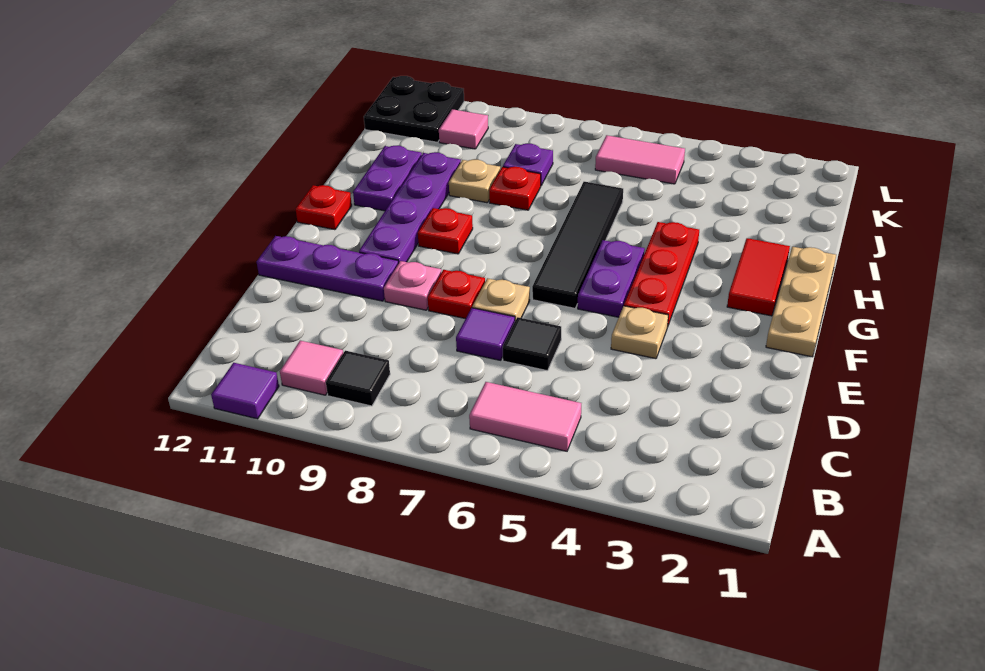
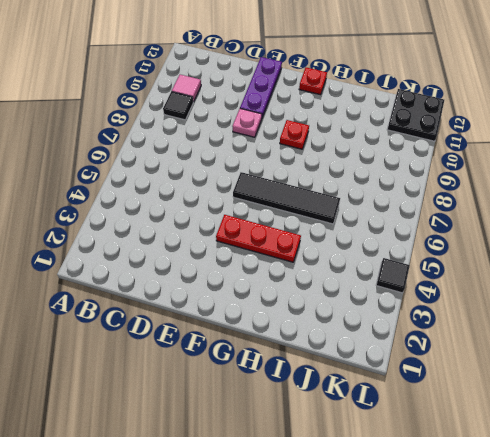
black tile L4 level 1 -> black tile D6 level 1
none -> purple tile A11 level 1
none -> pink tile B5:B6 level 1
none -> purple tile D7 level 1

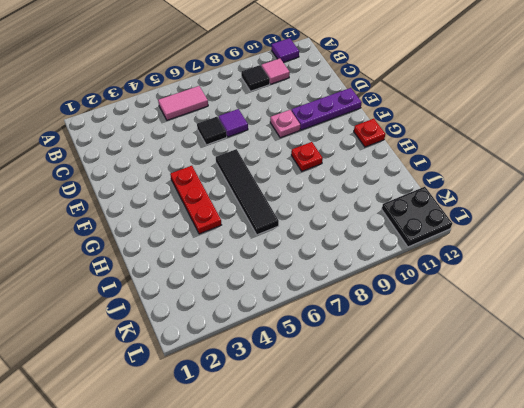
none -> tan plate E4 level 1
none -> tan plate E7 level 1
none -> red plate E8 level 1

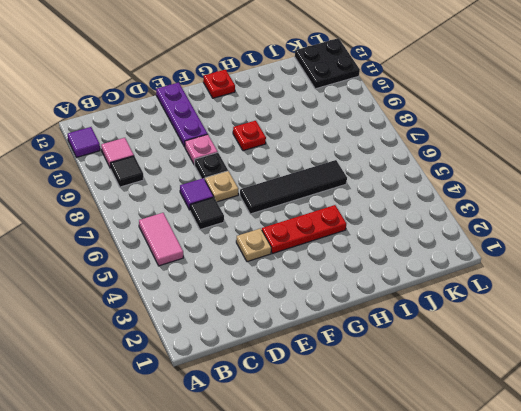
black plate E8 level 1 -> red plate E8 level 1
none -> tan plate F1:H1 level 1
none -> purple plate F5:G5 level 1
none -> purple plate F10:I10 level 1

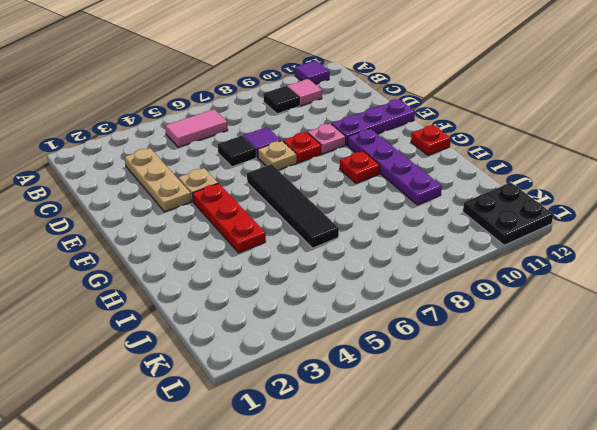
tan plate C3:E3 level 1 -> tan plate F1:H1 level 1
none -> purple plate F5:G5 level 1
none -> red tile G2:H2 level 1
none -> purple plate H11:I11 level 1

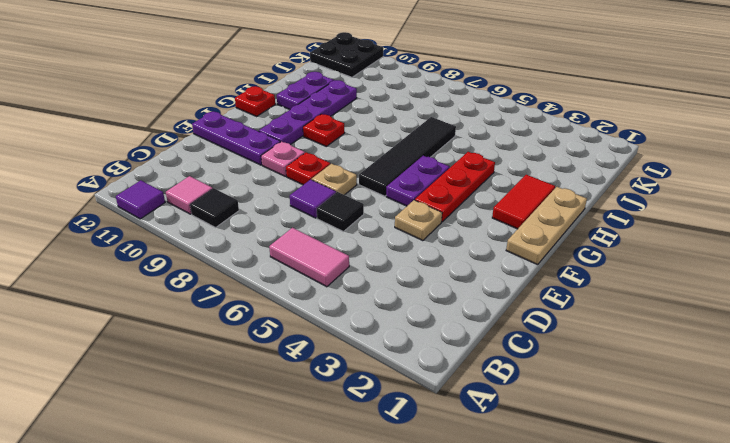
none -> red plate I8 level 1
none -> tan plate I9 level 1
none -> purple plate J8 level 1

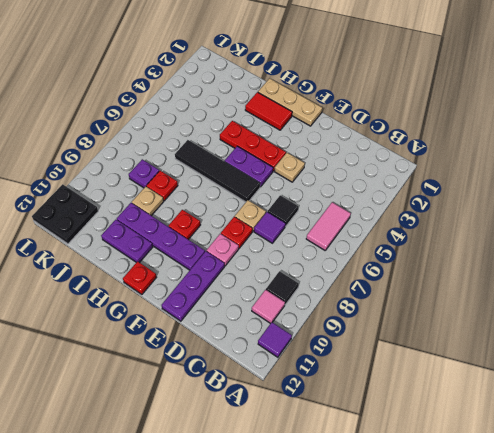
none -> pink tile K5:K6 level 1
none -> pink tile K10 level 1

